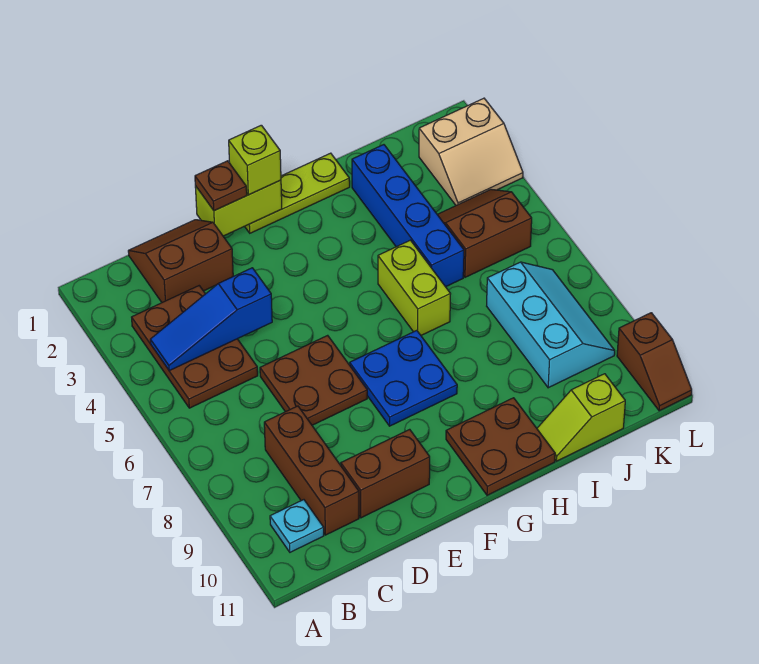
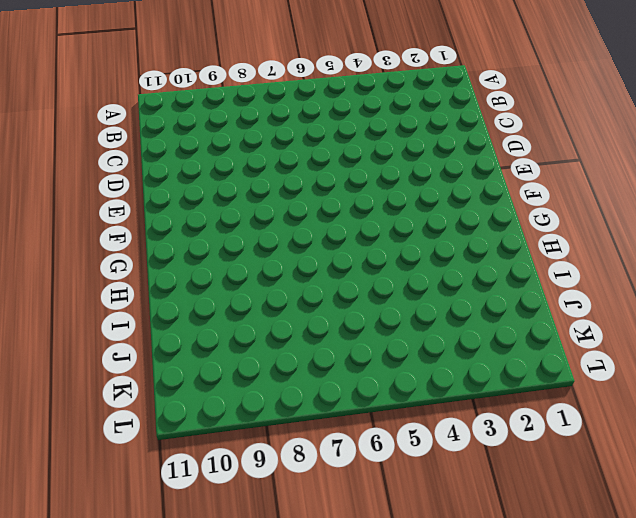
none -> brown plate B3:C5 level 1
none -> cyan plate B10 level 1
none -> brown slope C1:D2 level 1 top 2

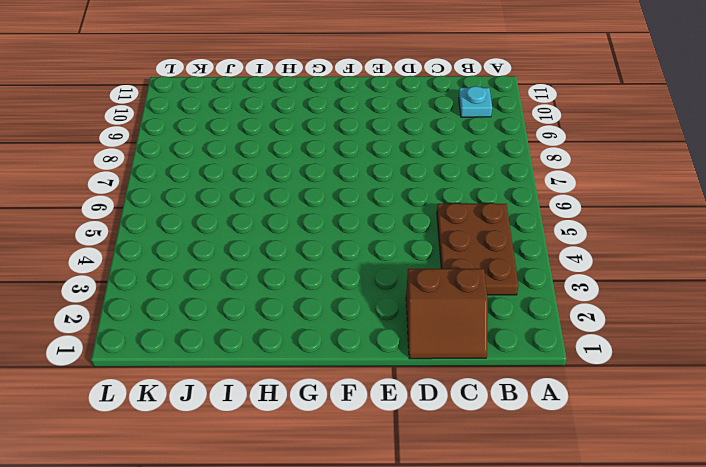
none -> brown brick C8:C10 level 1
none -> brown plate D6:E7 level 1
none -> brown brick D10:E10 level 1

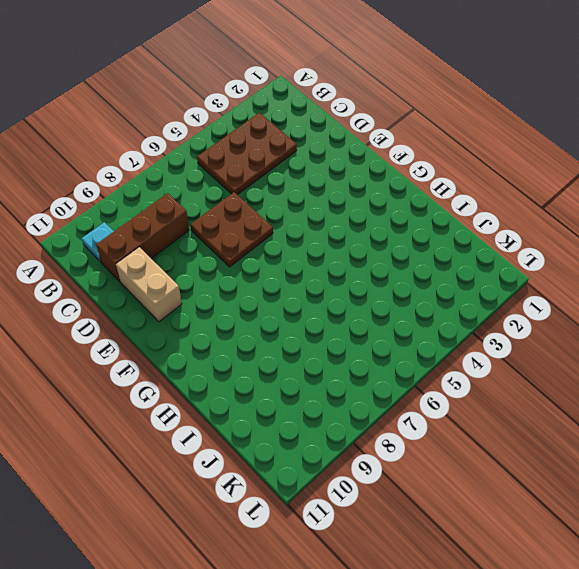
tan brick D10:E10 level 1 -> brown brick D10:E10 level 1
none -> brown slope C1:D2 level 1 top 2
none -> lime plate F1:H1 level 1
none -> blue plate F7:G8 level 1

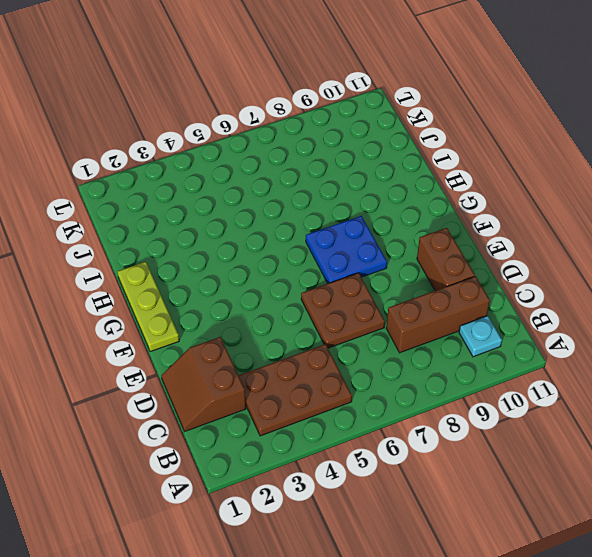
none -> brown plate G10:H11 level 1
none -> lime brick H5:H6 level 1
none -> blue brick I2:I5 level 1

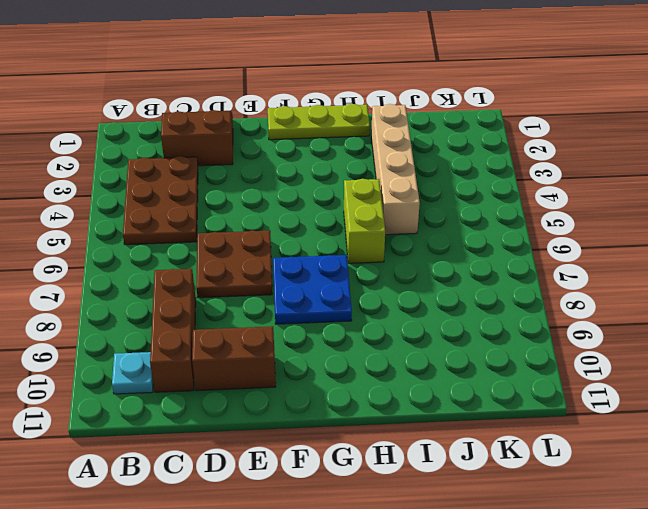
tan brick I2:I5 level 1 -> blue brick I2:I5 level 1
none -> brown plate G10:H11 level 1
none -> lime slope I11:J11 level 1 top J
none -> brown slope J4:K5 level 1 top 5

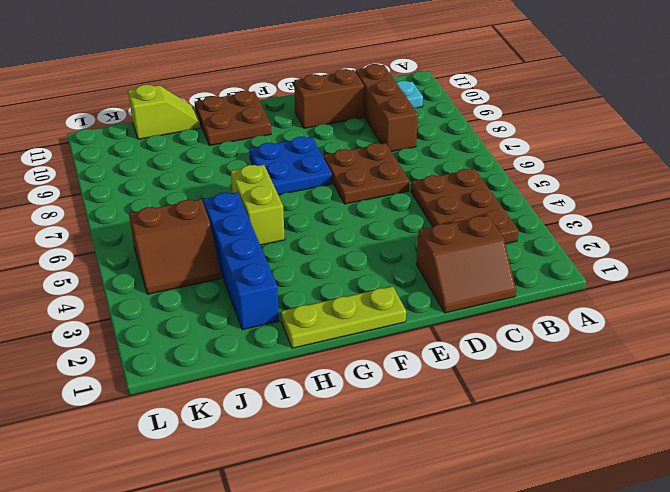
none -> cyan slope J7:K9 level 1 top J
none -> tan slope K2:L3 level 1 top 2
none -> brown slope L10:L11 level 1 top 10

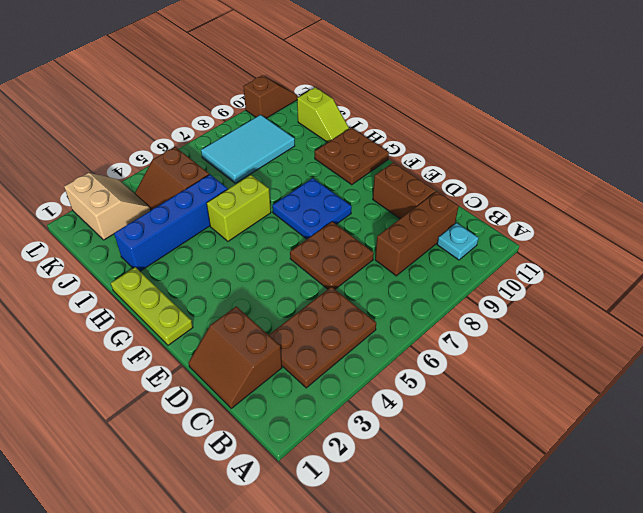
cyan tile J7:K9 level 1 -> cyan slope J7:K9 level 1 top J
none -> blue slope B4:D4 level 2 top D
none -> lime brick E1:F1 level 2
none -> brown plate E1 level 3

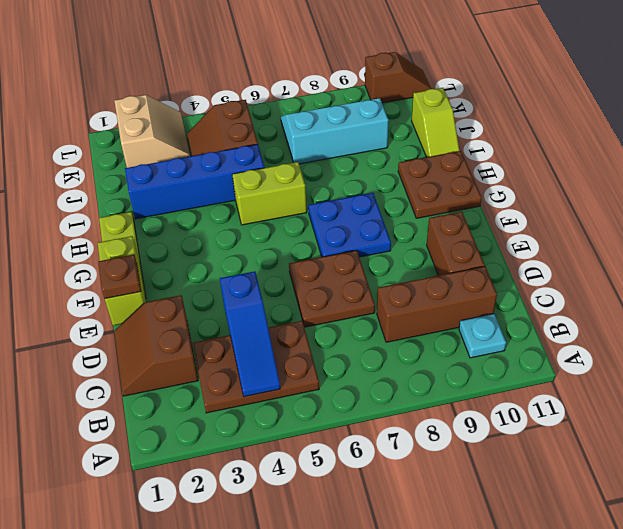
none -> lime brick F1 level 3

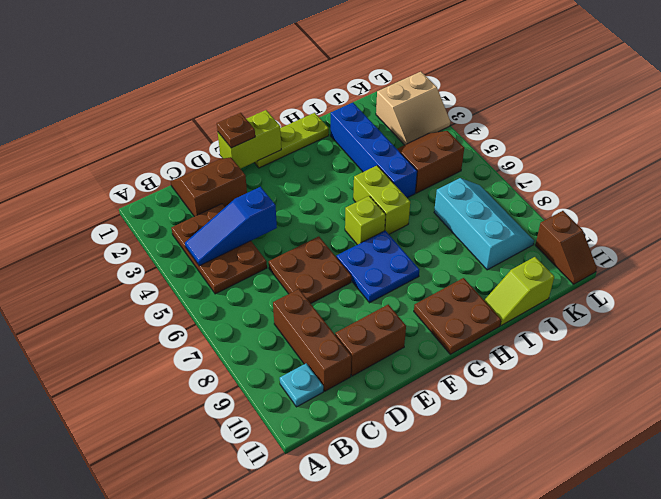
lime brick G6 level 1 -> lime brick F1 level 3

